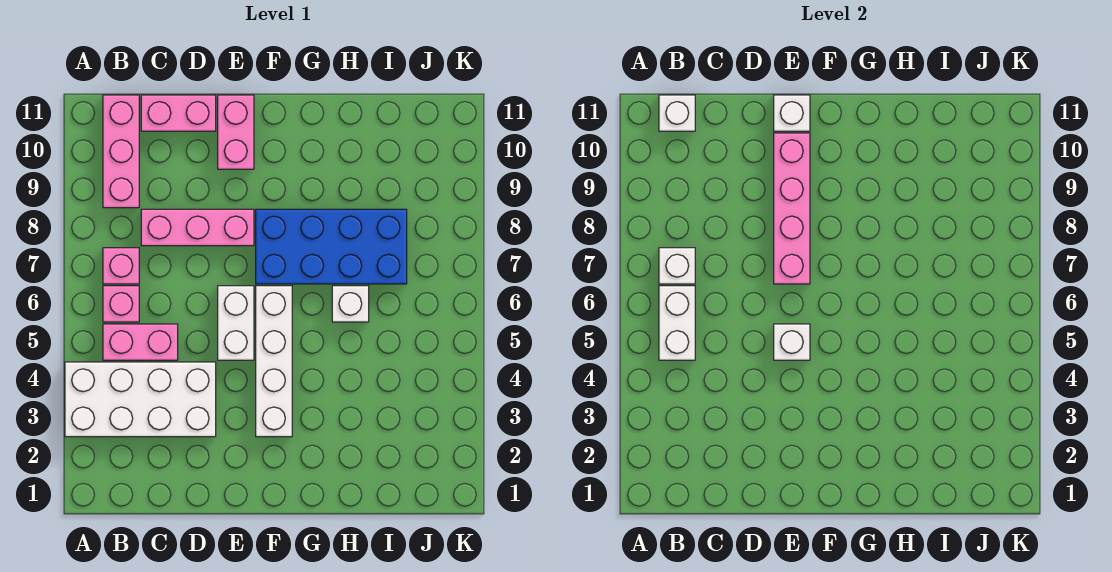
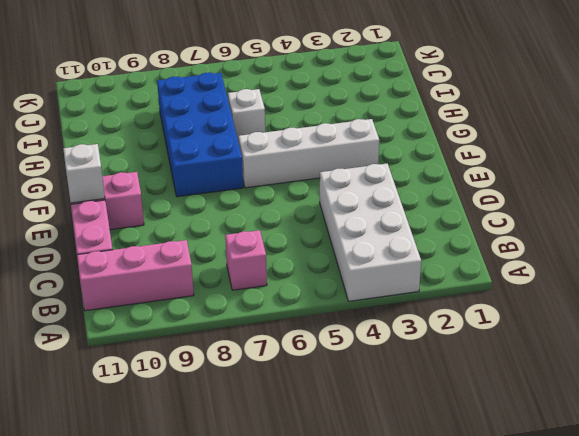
none -> pink brick B5:C5 level 1
none -> pink brick B6 level 1
none -> pink brick C8:E8 level 1

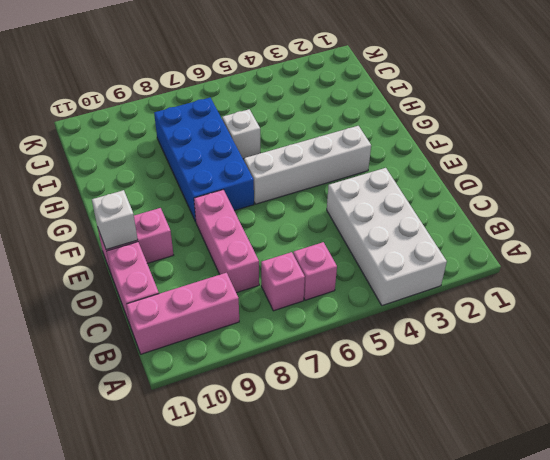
none -> pink brick B5:C5 level 1
none -> white brick E5:E6 level 1
none -> white brick B5:B6 level 2

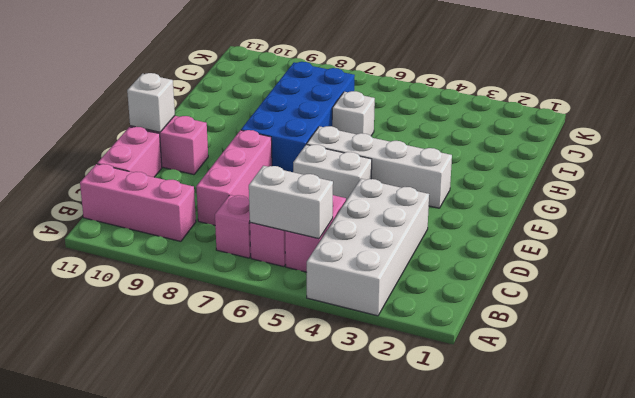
none -> white brick B7 level 2
none -> white brick B11 level 2
none -> white brick E5 level 2

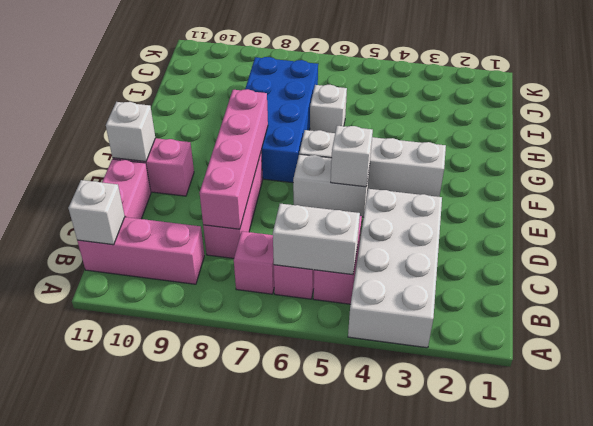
pink brick C8:F8 level 2 -> pink brick E7:E10 level 2
none -> white brick B7 level 2

